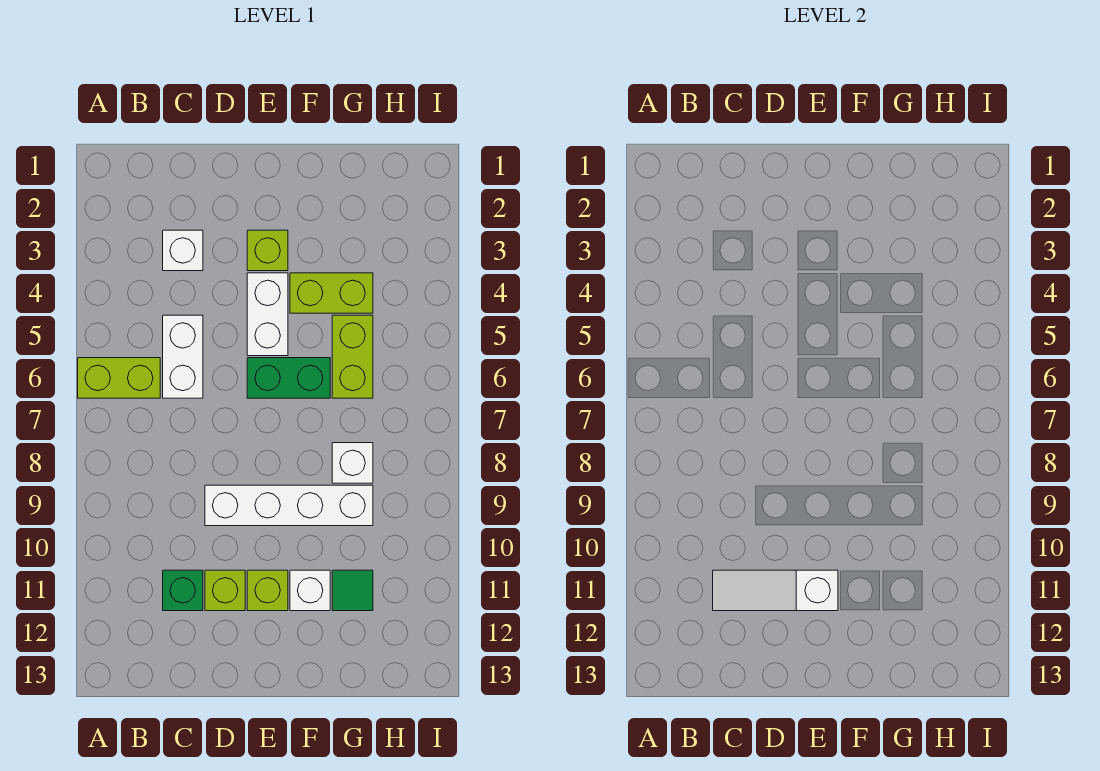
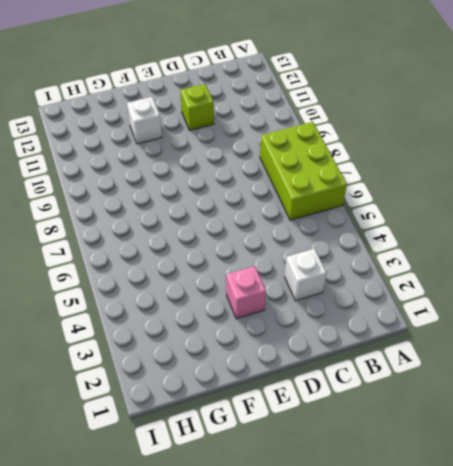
lime brick A6:B8 level 1 -> lime brick A6:B6 level 1
pink brick E3 level 1 -> lime brick E3 level 1
none -> white brick C5:C6 level 1
none -> green brick C11 level 1
none -> white brick D9:G9 level 1

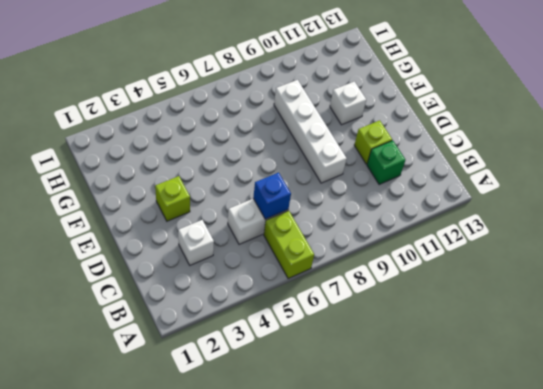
blue brick C6 level 2 -> none
none -> white brick E4:E5 level 1
none -> green brick E6:F6 level 1
none -> lime brick E11 level 1

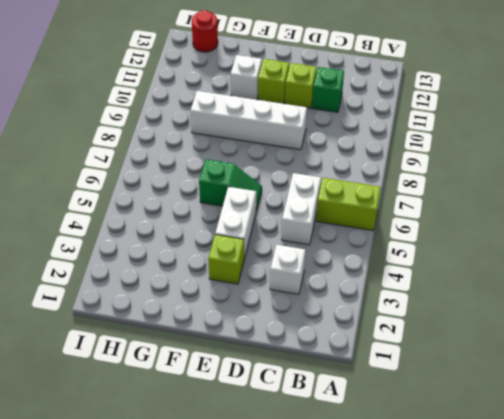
green slope E6:F6 level 1 top F -> green brick E6:F6 level 1
red round brick H13 level 1 -> none
none -> lime brick F4:G4 level 1
none -> lime brick G5:G6 level 1
none -> white brick G8 level 1

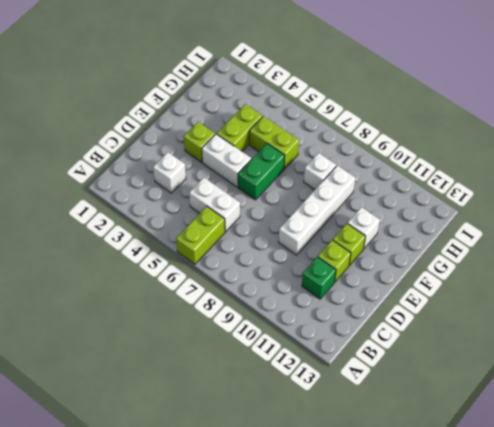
none -> green tile G11 level 1
none -> white slope C11:E11 level 2 top E

